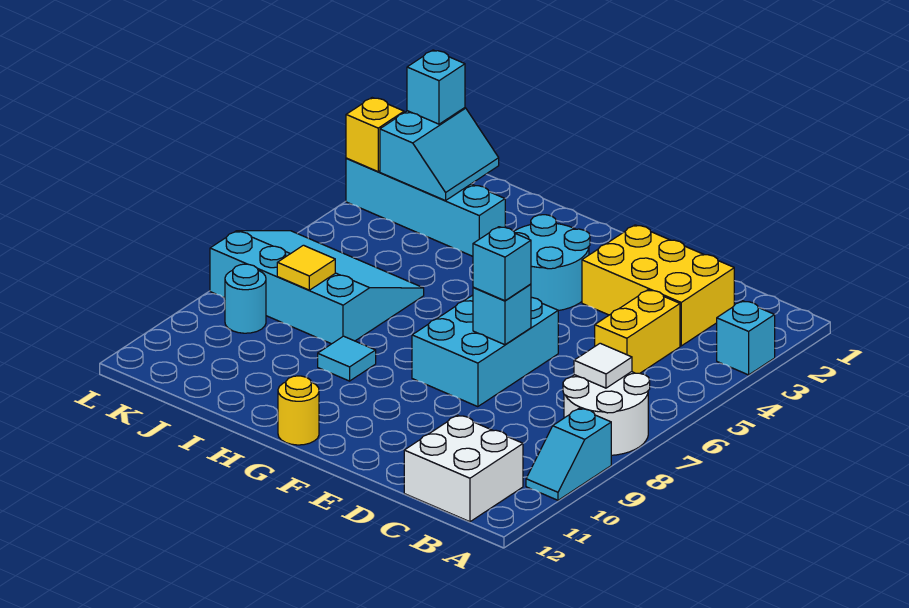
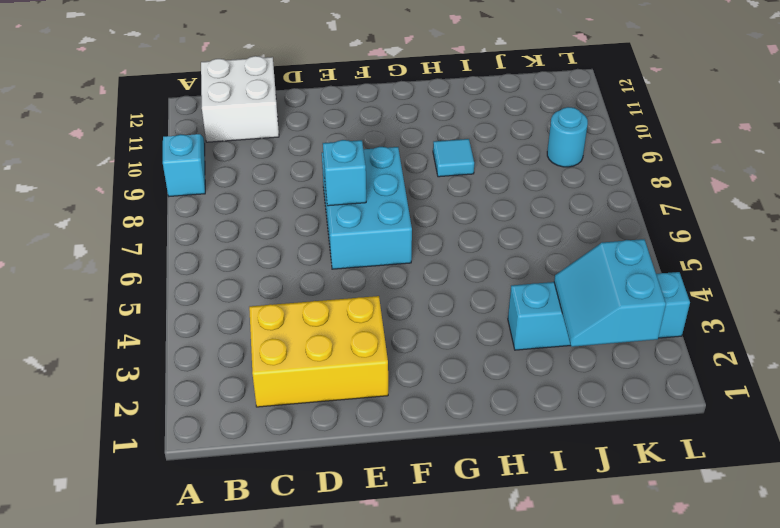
none -> cyan brick A3 level 1
none -> white round brick A7:B8 level 1
none -> yellow brick C4:C5 level 1

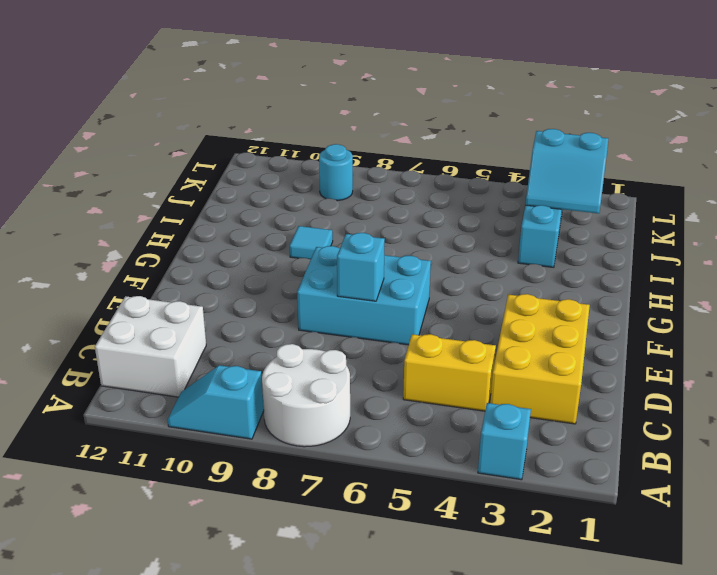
none -> cyan round brick F3:G4 level 1
none -> yellow round brick G12 level 1
none -> cyan slope I6:L8 level 1 top 8

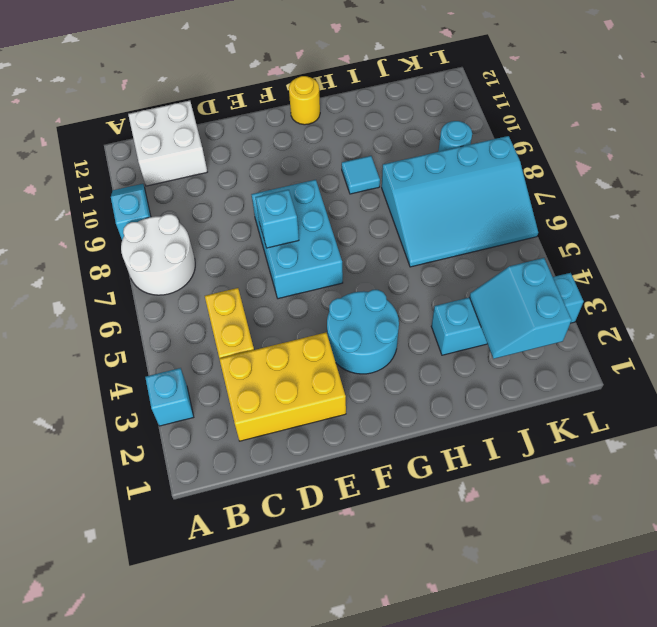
none -> white tile B7 level 2
none -> yellow tile J8 level 2
none -> yellow brick L3 level 2

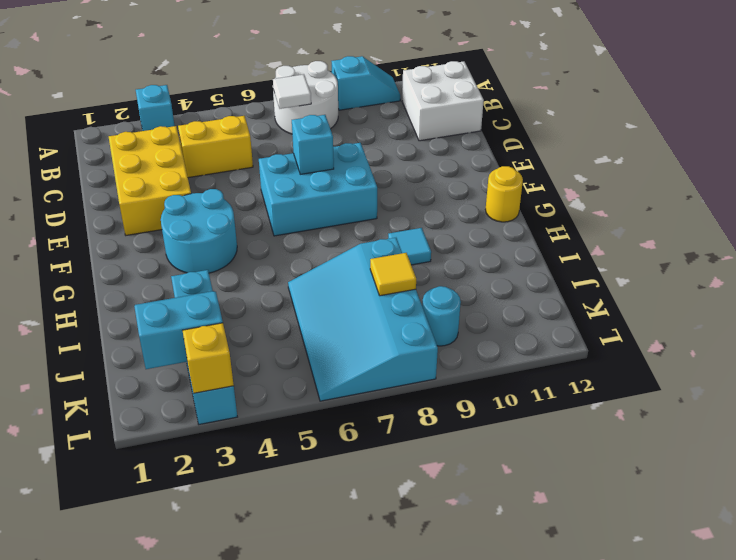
none -> cyan brick E7 level 3
none -> cyan brick K2 level 3

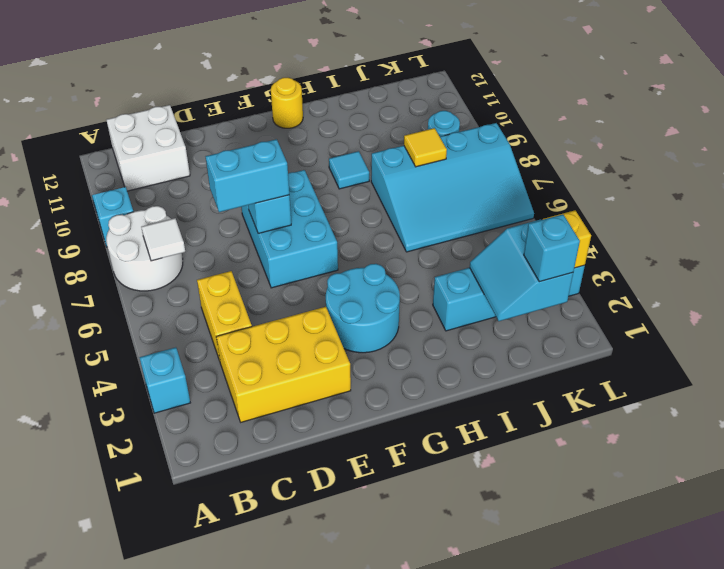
cyan brick D7:E7 level 3 -> cyan brick E7 level 3

